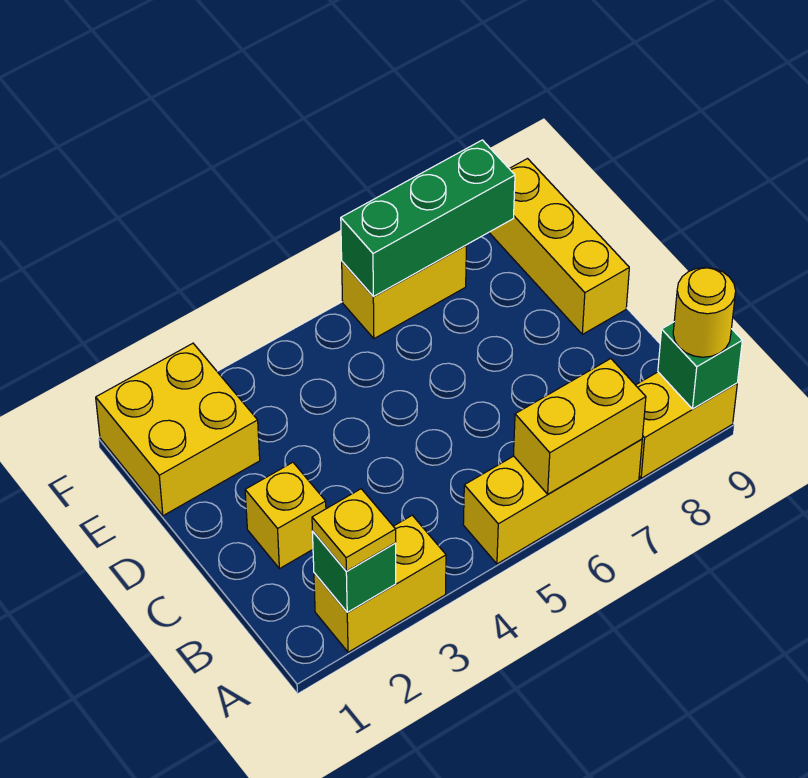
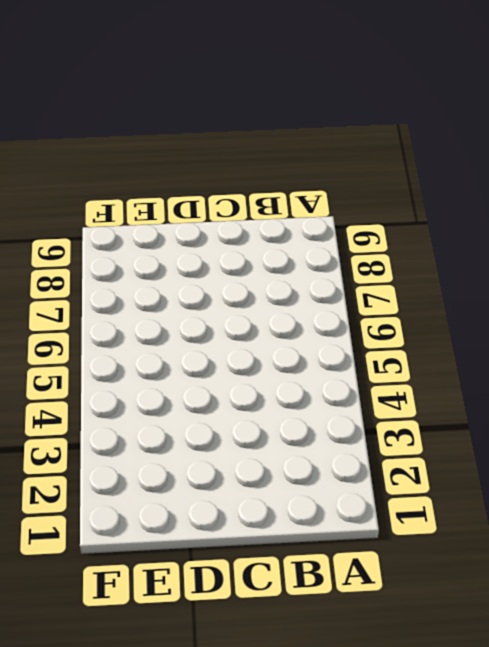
none -> yellow brick A2:A3 level 1
none -> yellow brick A5:A7 level 1
none -> yellow brick A8:A9 level 1

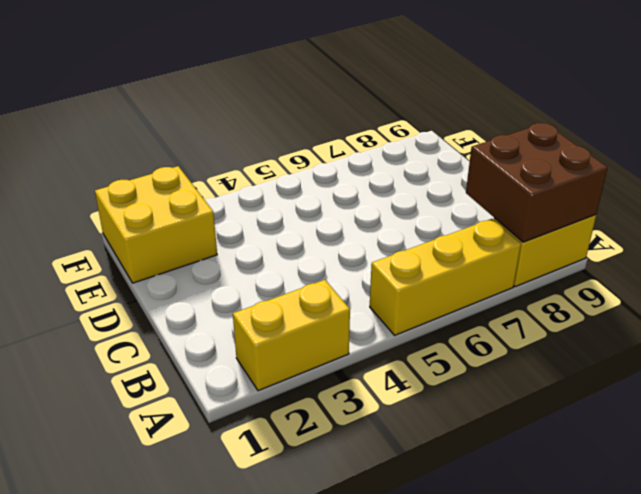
brown brick A8:B9 level 2 -> green brick A9 level 2
none -> yellow brick C2 level 1
none -> yellow brick D9:F9 level 1
none -> yellow brick F6:F7 level 1

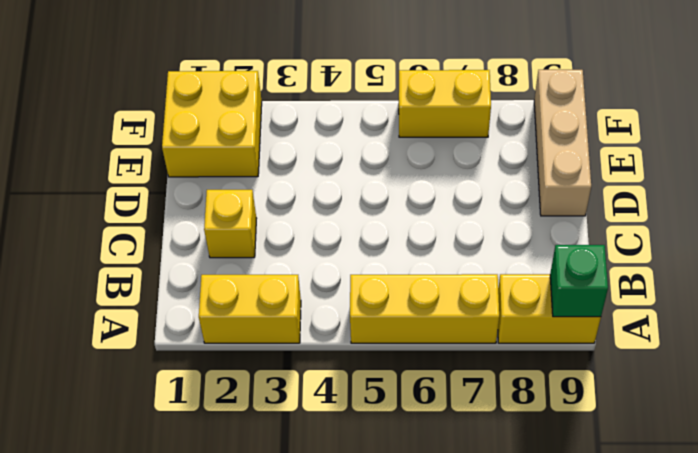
tan brick D9:F9 level 1 -> yellow brick D9:F9 level 1
none -> green brick A2 level 2
none -> yellow brick A6:A7 level 2
none -> green brick F6:F8 level 2

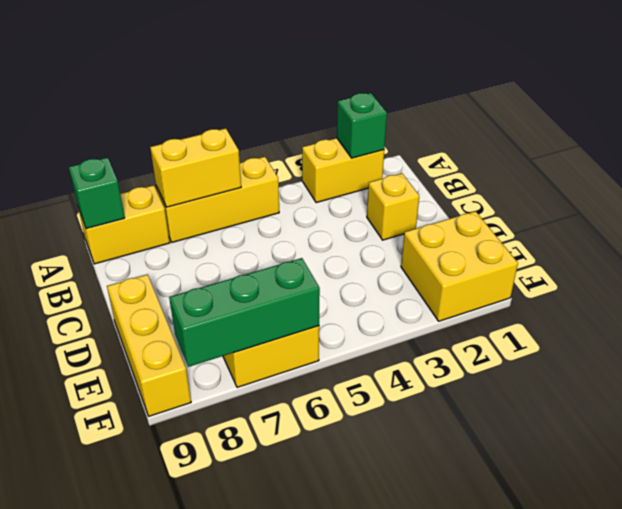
none -> yellow plate A2 level 3
none -> yellow round brick A9 level 3

